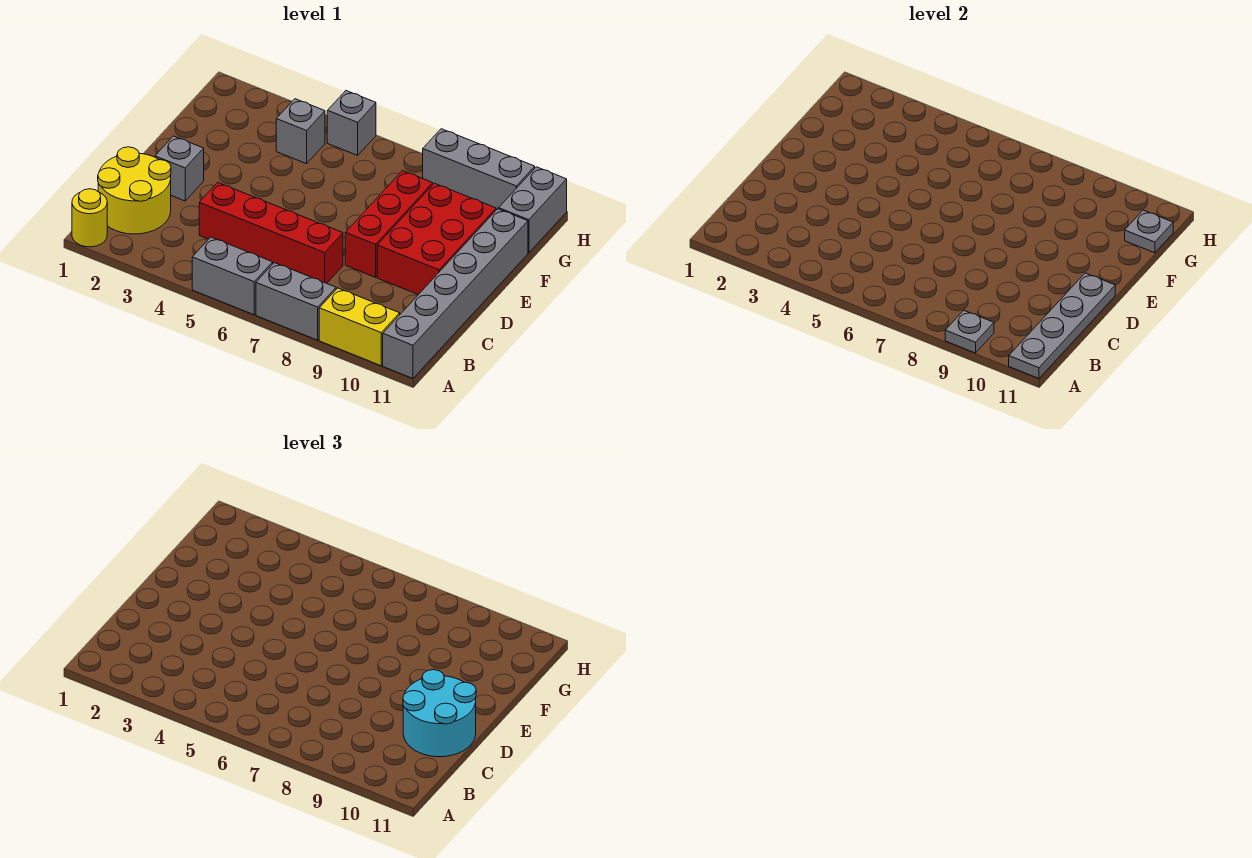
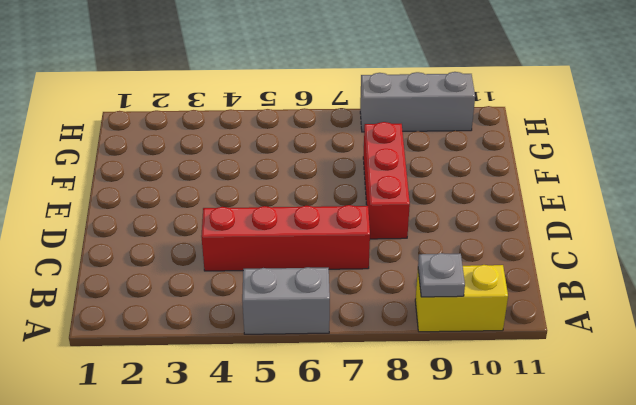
none -> yellow round brick A1 level 1
none -> grey brick A7:A8 level 1
none -> grey brick A11:F11 level 1

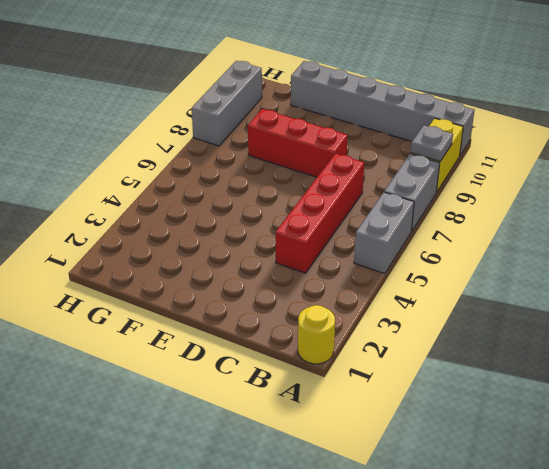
none -> yellow round brick B1:C2 level 1
none -> grey brick D2 level 1
none -> red brick D9:F10 level 1

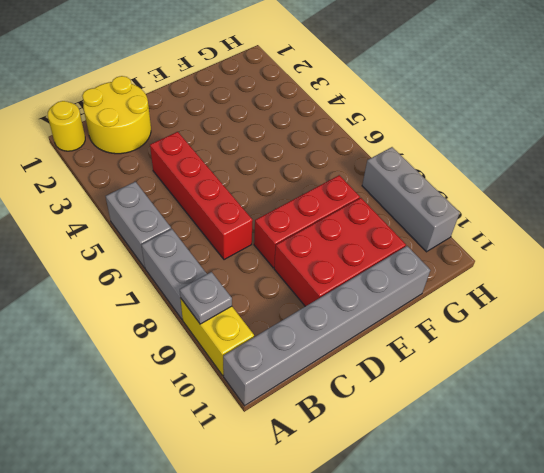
none -> grey brick D2 level 1
none -> grey brick G4 level 1
none -> grey brick G11:H11 level 1

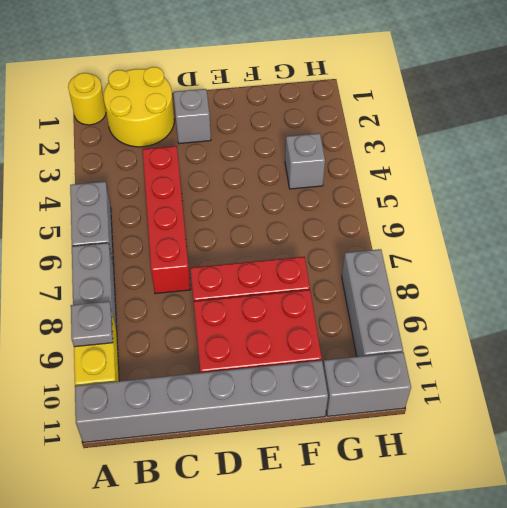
none -> grey brick H5 level 1
none -> grey plate A11:D11 level 2
none -> grey plate G11 level 2

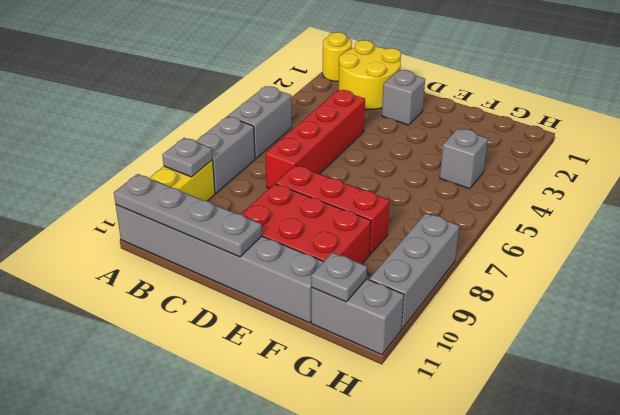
none -> grey brick H5 level 1
none -> cyan round brick C10:D11 level 3

